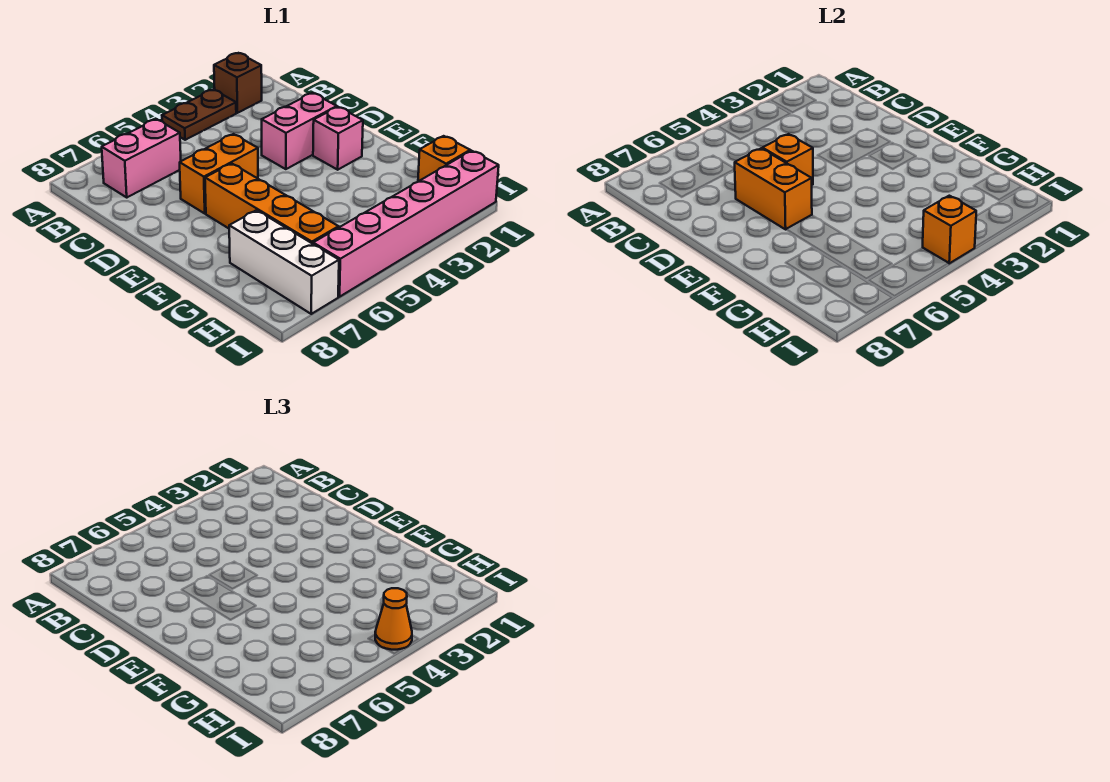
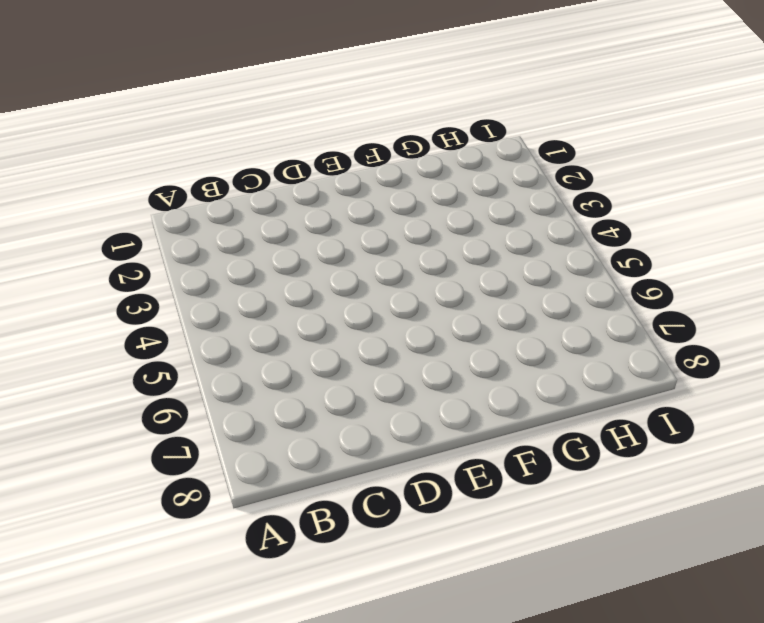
none -> brown brick A2 level 1
none -> brown plate A3:A4 level 1
none -> pink brick B6:B7 level 1

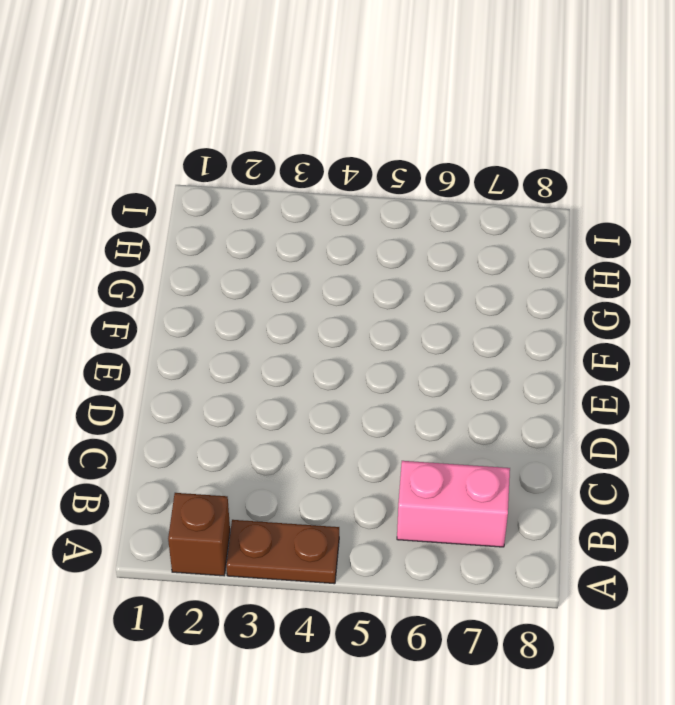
none -> pink brick D2:D3 level 1
none -> orange brick D5:D6 level 1
none -> pink brick E2 level 1

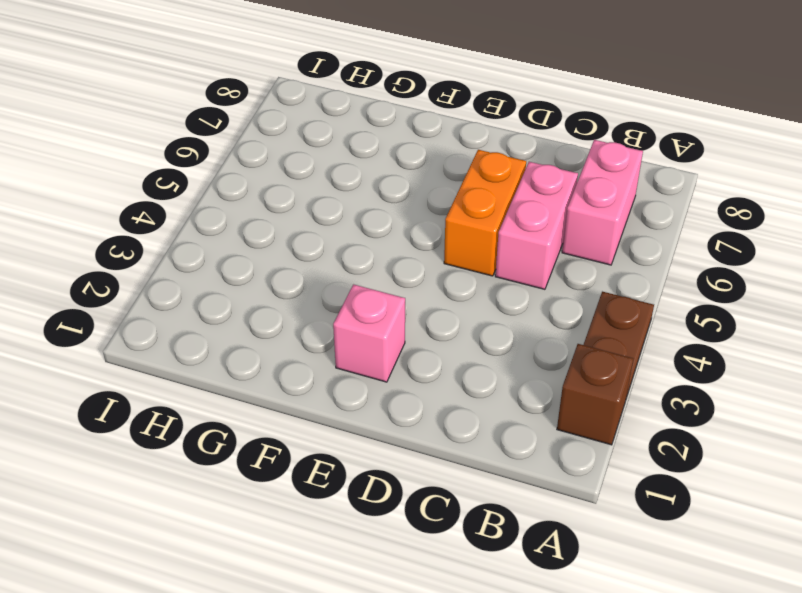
pink brick C5:C6 level 1 -> pink brick D2:D3 level 1
none -> orange brick E6:H6 level 1
none -> white brick G7:I7 level 1
none -> orange brick H1 level 1

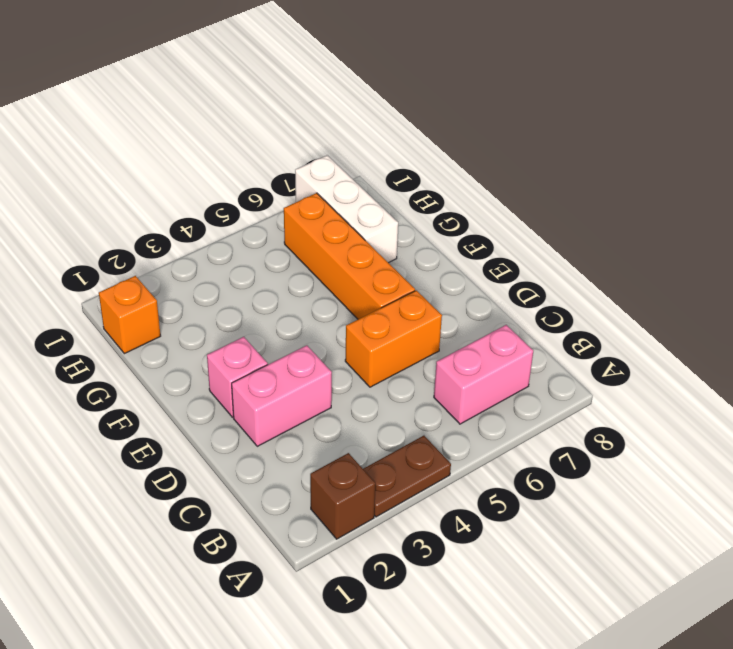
none -> pink brick I1:I6 level 1
none -> orange brick D5 level 2
none -> orange brick D6:E6 level 2

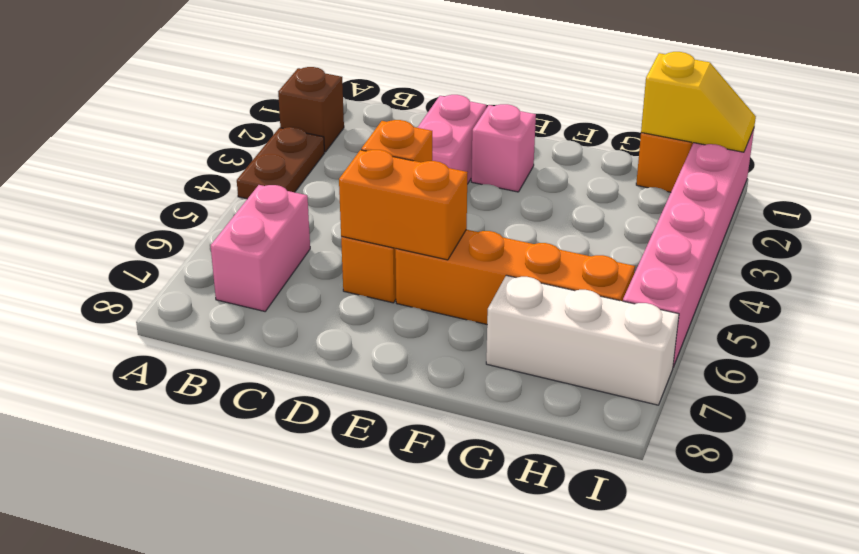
yellow slope H1:I1 level 2 top H -> none
none -> orange brick I4 level 2
none -> orange cone I4 level 3

